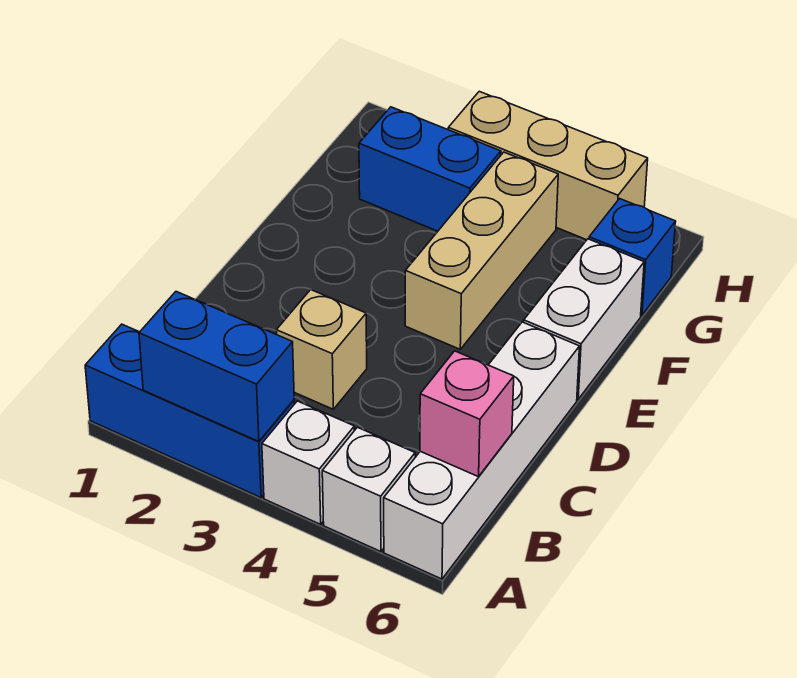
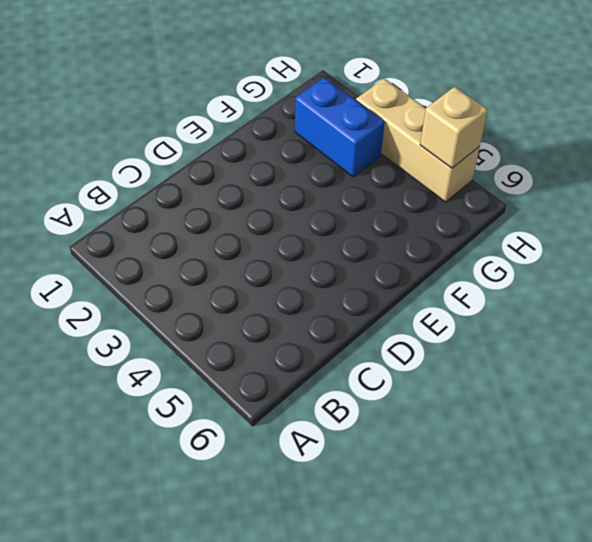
tan brick H5 level 2 -> tan brick C3 level 1
none -> blue brick A1:A3 level 1
none -> white brick A4 level 1
none -> white brick A5 level 1

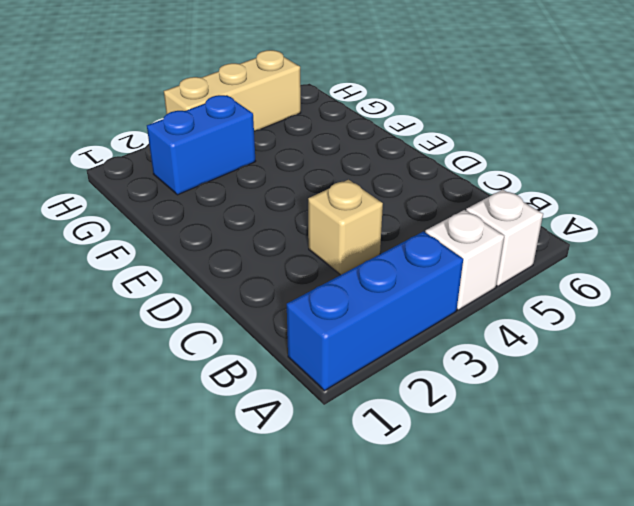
none -> white brick A6:D6 level 1
none -> tan brick E4:G4 level 1
none -> white brick E6:F6 level 1

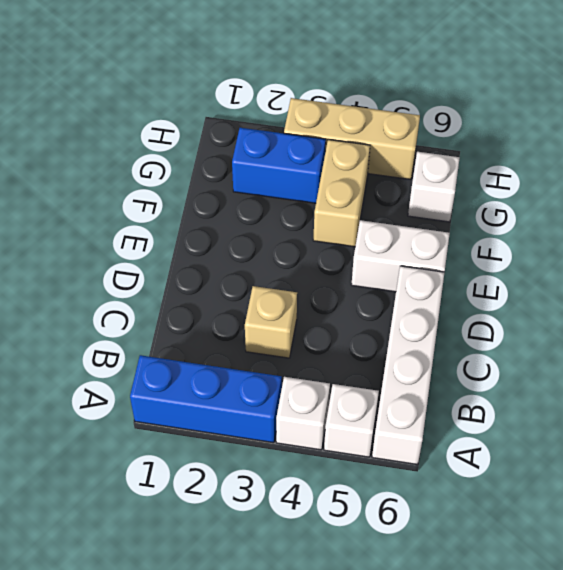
white brick E5:E6 level 1 -> white brick E6:F6 level 1
tan brick F4:G4 level 1 -> tan brick E4:G4 level 1
white brick G6 level 1 -> blue brick G6 level 1
none -> blue brick A2:A3 level 2
none -> pink brick B6 level 2

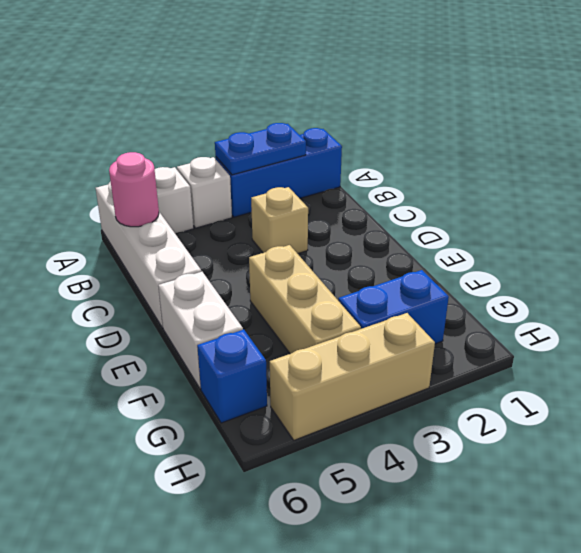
blue plate A2:A3 level 2 -> blue brick A2:A3 level 2
pink round brick B6 level 2 -> pink brick B6 level 2

